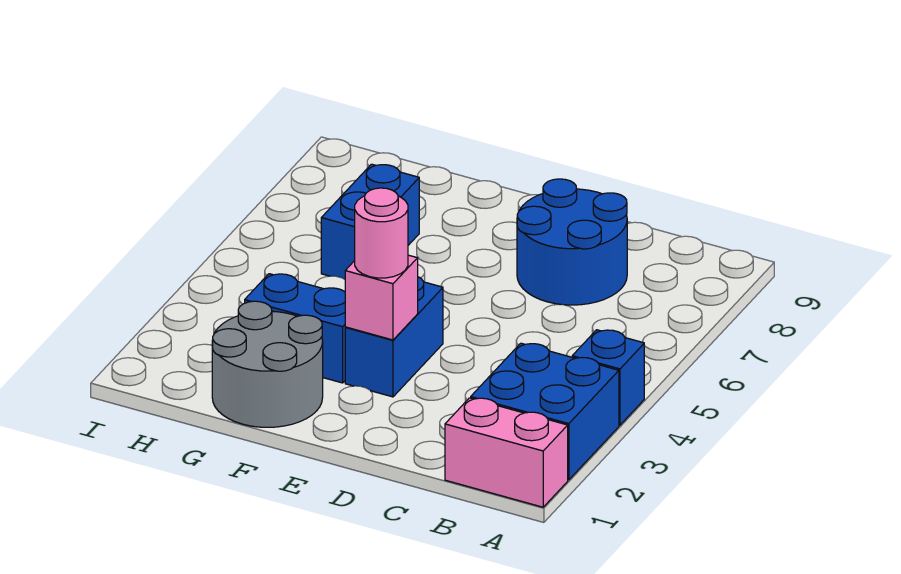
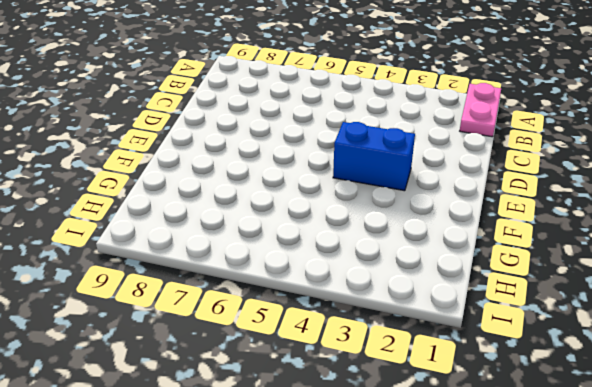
pink plate A1:B1 level 1 -> pink brick A1:B1 level 1
none -> blue brick A2:B3 level 1
none -> blue brick A4 level 1

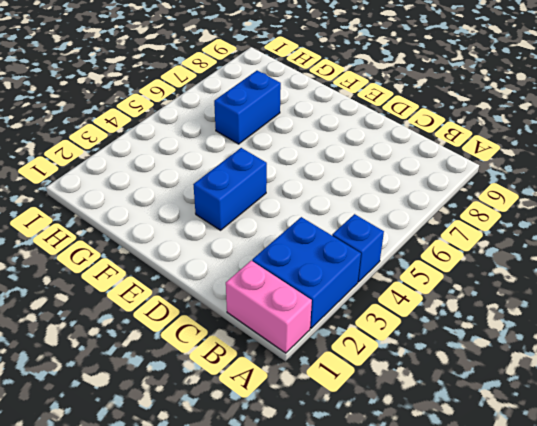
none -> blue round brick C7:D8 level 1
none -> grey round brick F1:G2 level 1

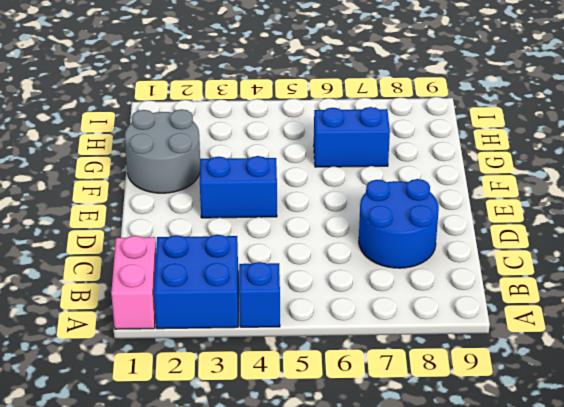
none -> blue brick F3:G3 level 1
none -> pink brick E3 level 2

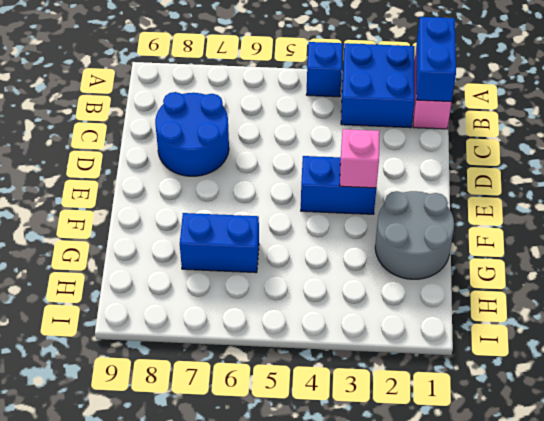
blue brick A1:B1 level 2 -> blue brick F3:G3 level 1
none -> pink round brick E3 level 3

